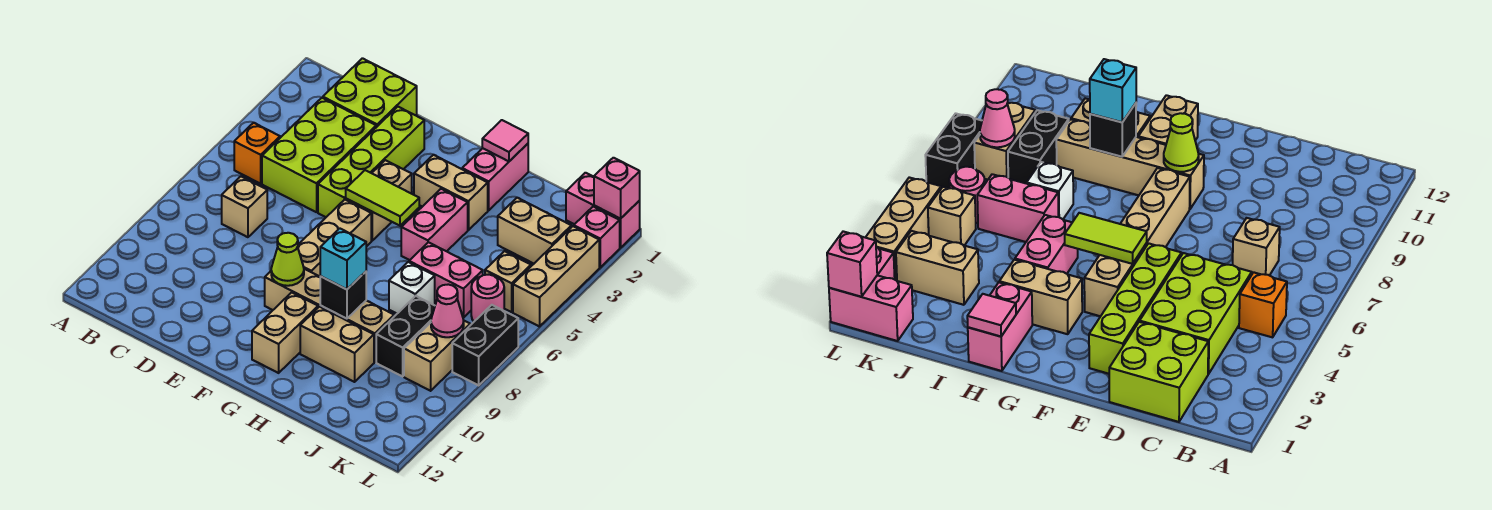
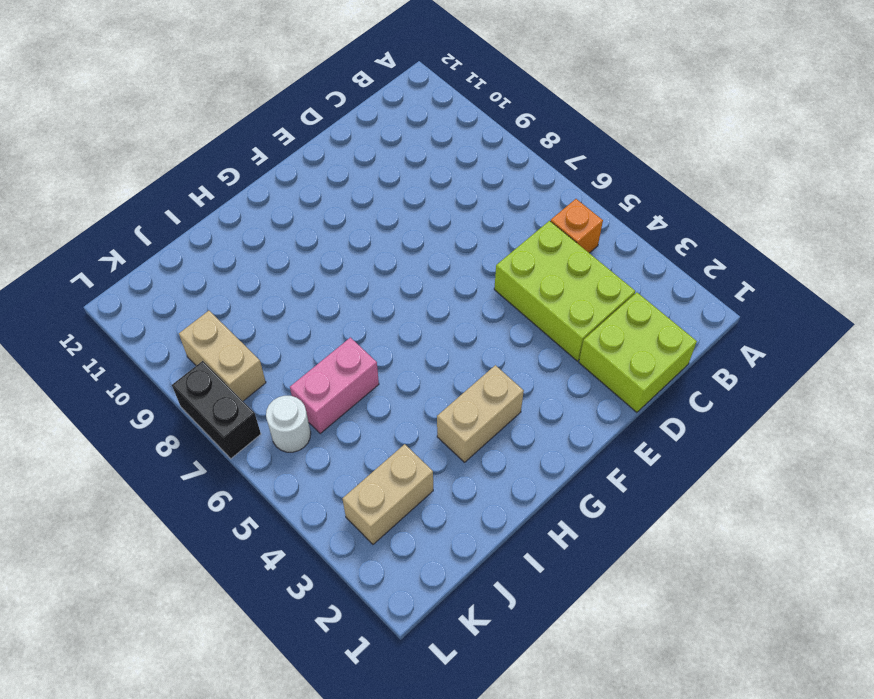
white round brick K6 level 1 -> pink round brick K6 level 1
none -> tan brick C7 level 1
none -> lime brick E2:E5 level 1
none -> tan brick F4:F5 level 1
none -> tan brick F6:F8 level 1

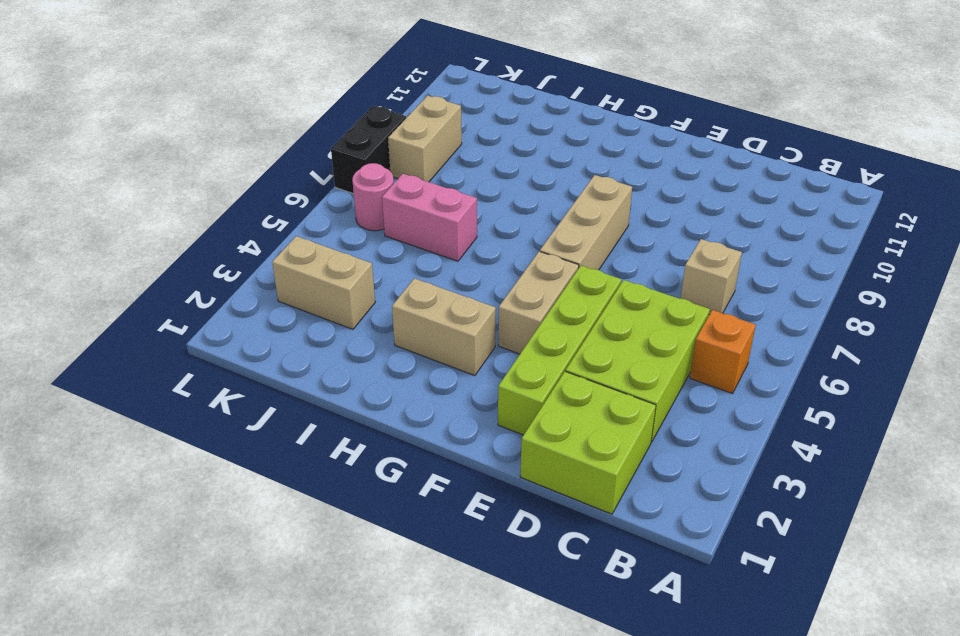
none -> tan brick F9:I9 level 1
none -> tan brick G10:G11 level 1
none -> pink brick H1:H2 level 1
none -> pink brick H4:H5 level 1

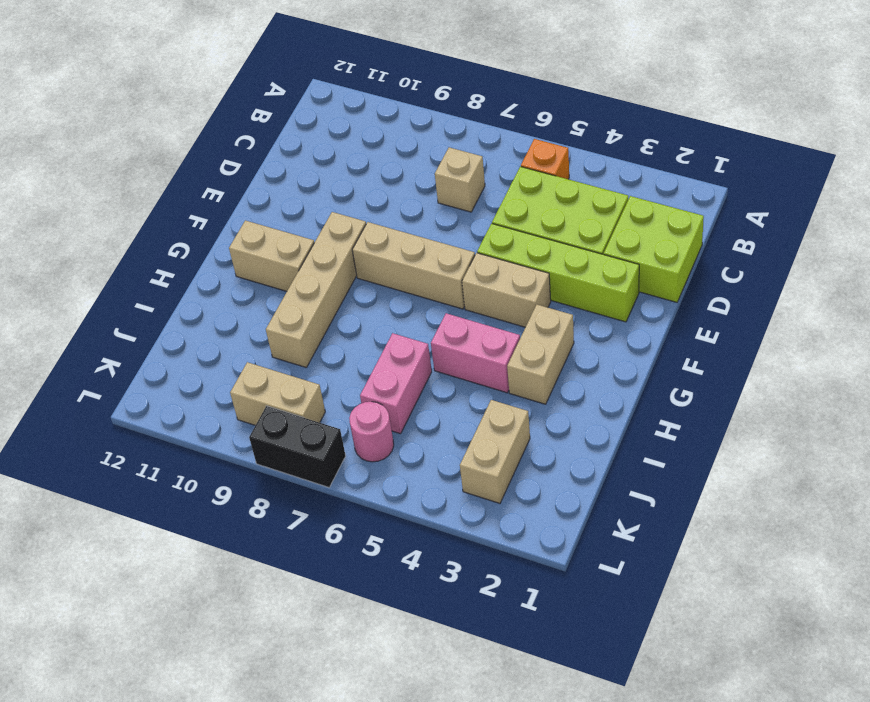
none -> pink brick H1:H2 level 1
none -> tan brick H10:I10 level 1
none -> white brick I7 level 1
none -> black brick J8:J9 level 1

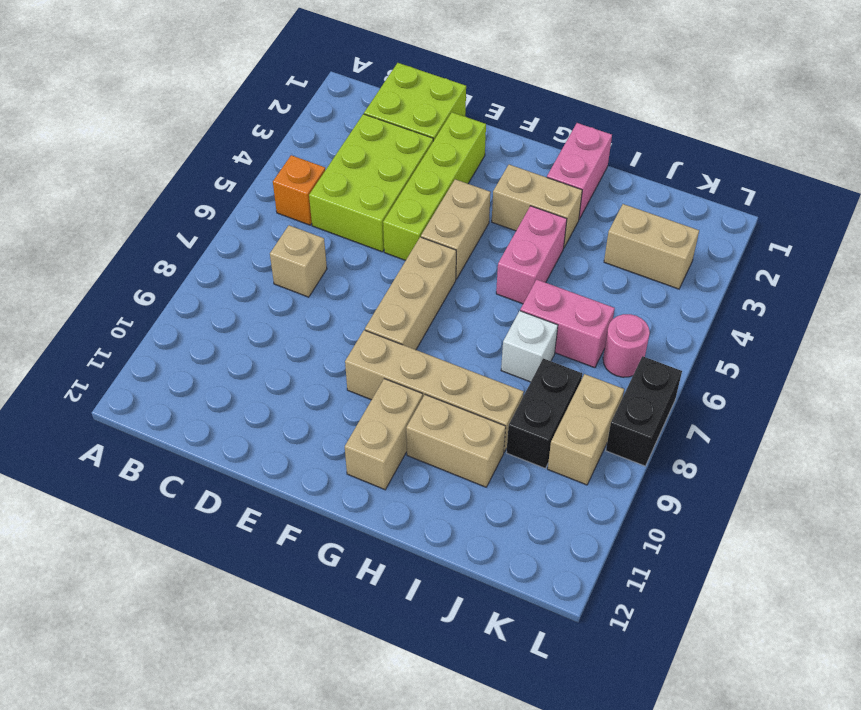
none -> pink brick K1:L1 level 1
none -> tan brick K5 level 1
none -> pink brick L2 level 1
none -> tan brick L3:L5 level 1

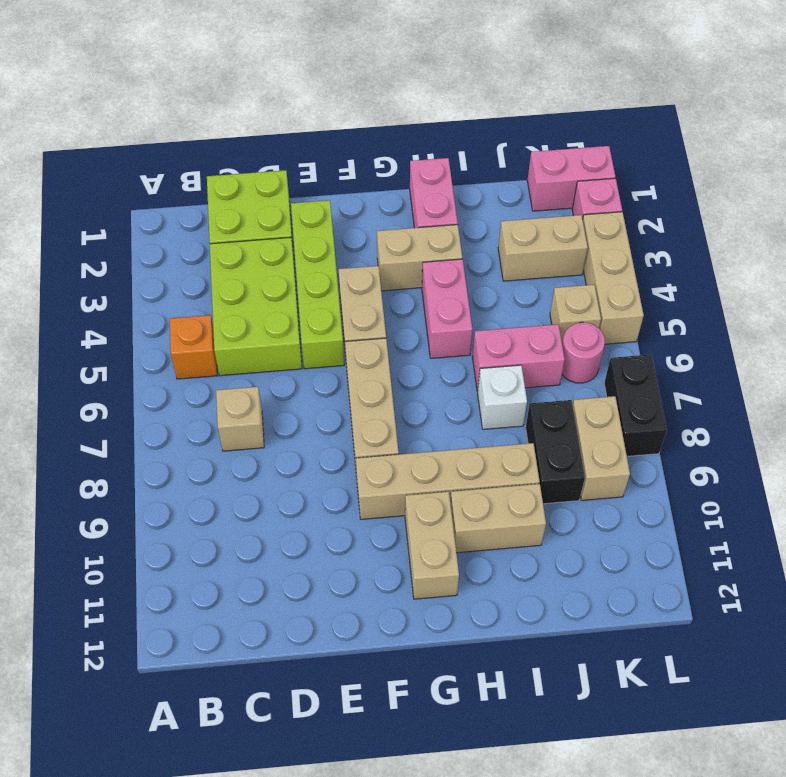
none -> lime tile F5:G5 level 2
none -> lime cone F9 level 2
none -> pink tile H1 level 2
none -> black brick H9 level 2

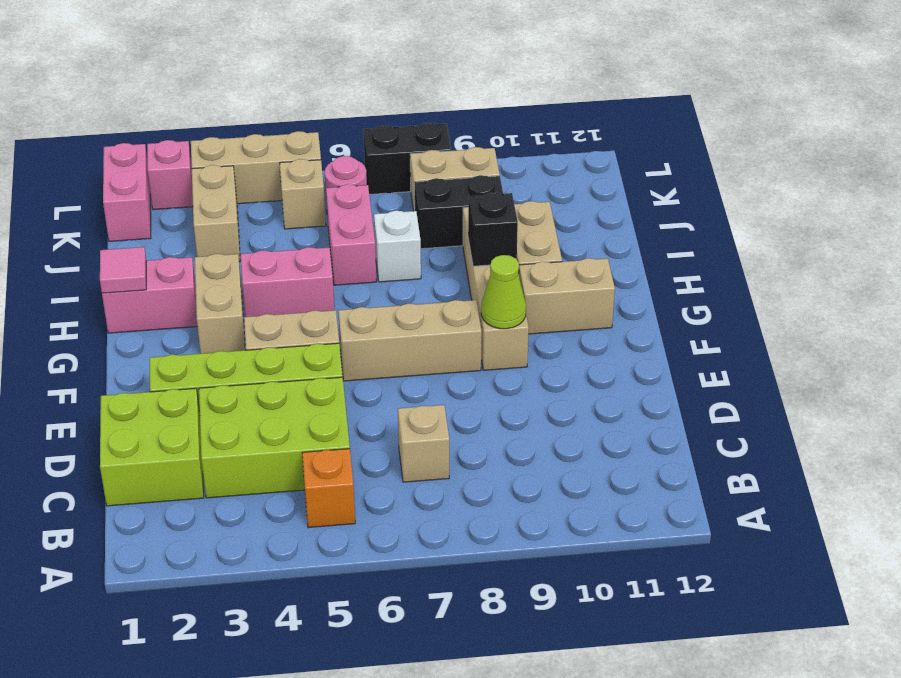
none -> lime tile F5:G5 level 2
none -> pink cone K8 level 2
none -> pink brick L1 level 2
none -> cyan brick H9 level 3

